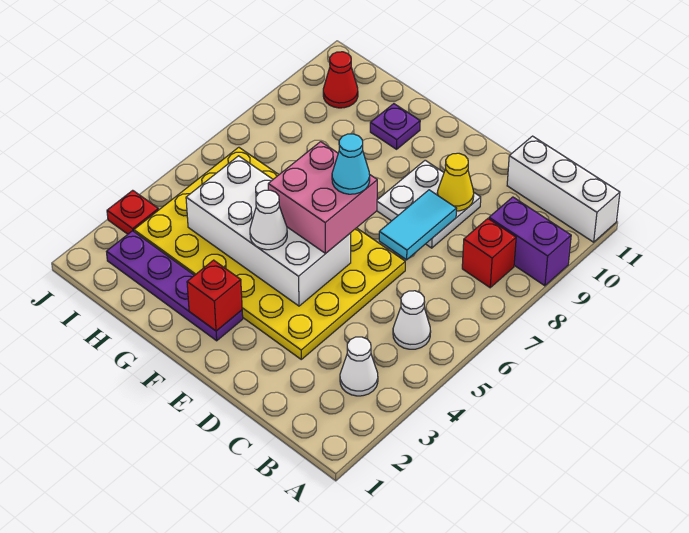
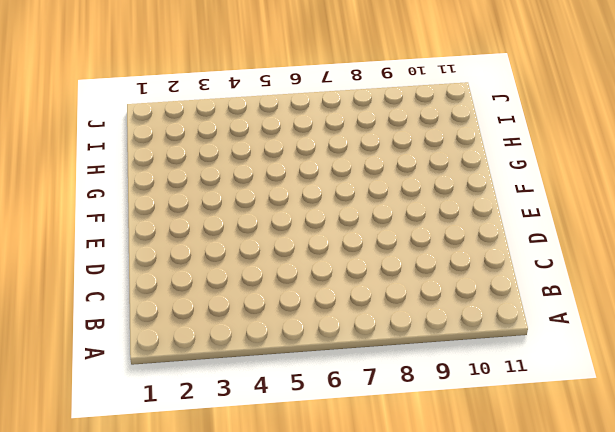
none -> purple brick A9:B9 level 1
none -> white brick A11:C11 level 1
none -> white cone B3 level 1

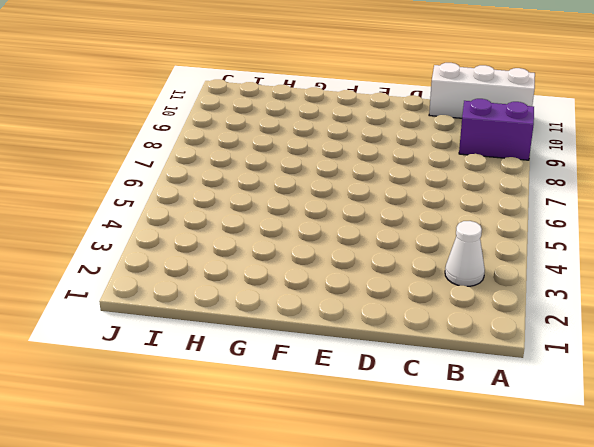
none -> white cone B5 level 1
none -> red brick B8 level 1
none -> yellow plate D3:I6 level 1

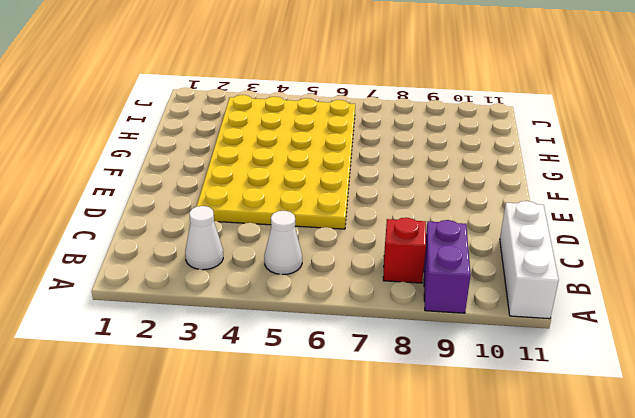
none -> white plate D8:E9 level 1
none -> purple plate F2:I2 level 1
none -> purple plate G10 level 1

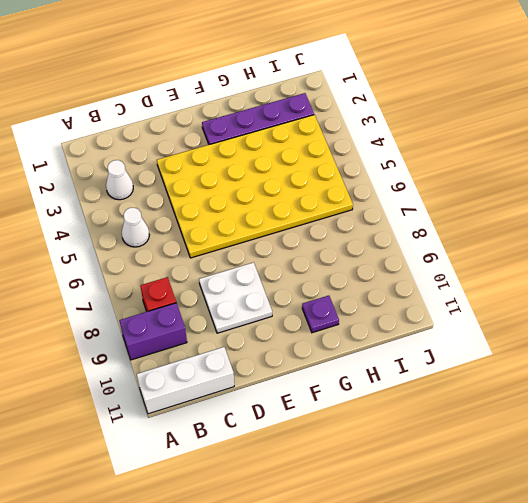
none -> red cone I10 level 1
none -> red plate J3 level 1
none -> cyan tile D7:D8 level 2

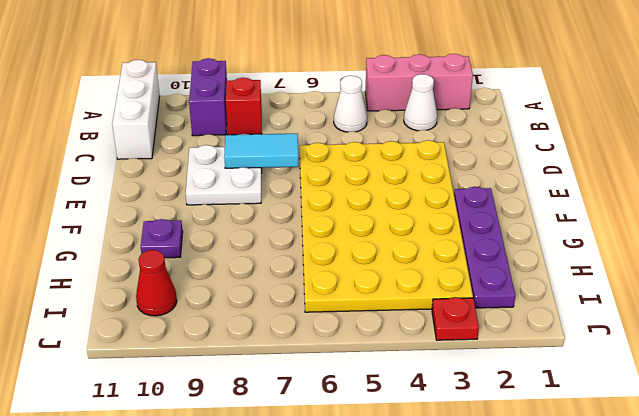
pink brick A2:A4 level 1 -> none
none -> yellow cone D9 level 2
none -> white brick E4:H5 level 2
none -> red brick F2 level 2

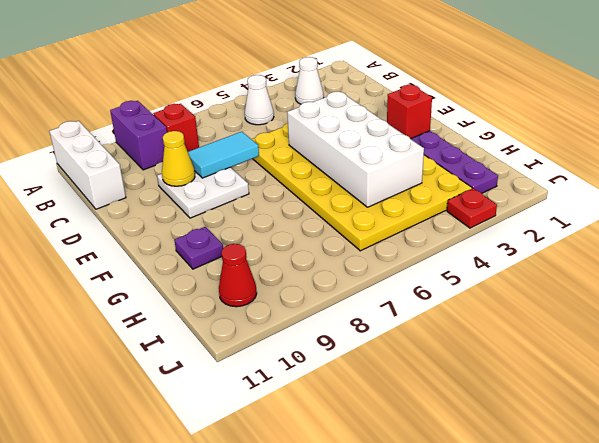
none -> pink brick E5:F6 level 3
none -> white cone F4 level 3
none -> cyan cone E6 level 4

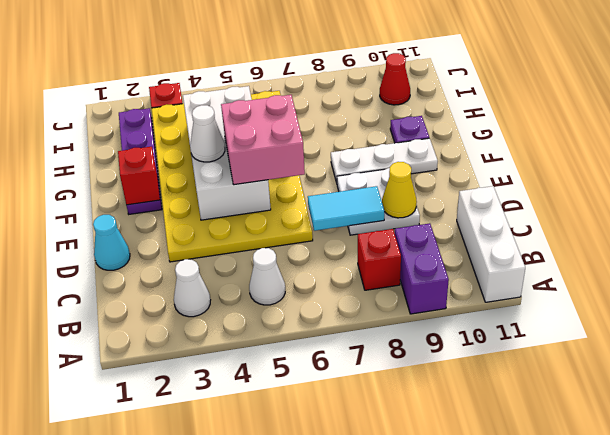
cyan cone D1 level 1 -> cyan cone E6 level 4
white plate F8:F10 level 1 -> none

